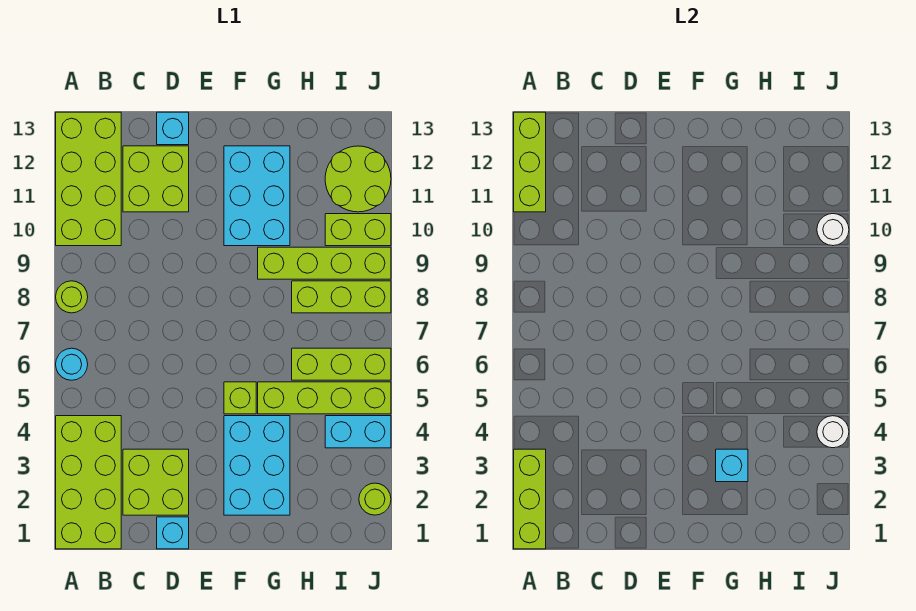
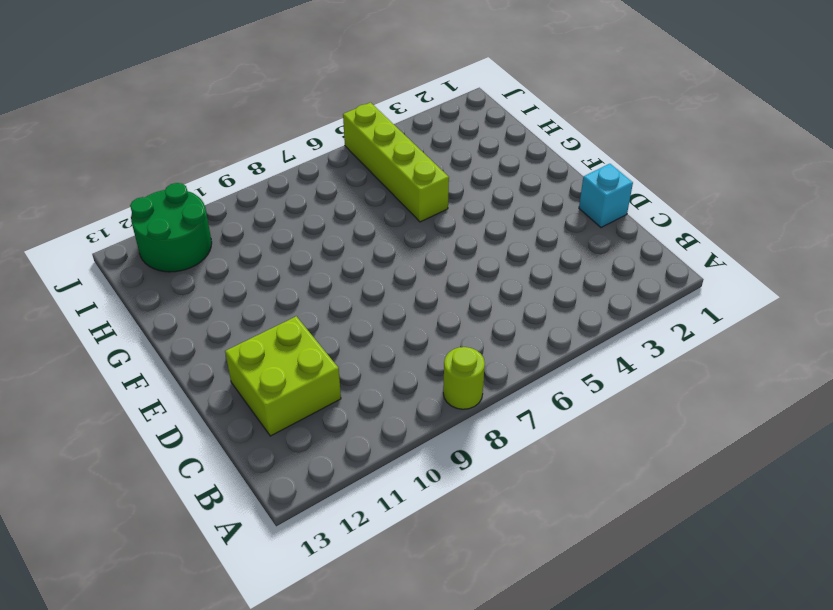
green round brick I11:J12 level 1 -> lime round brick I11:J12 level 1
none -> lime brick A1:B4 level 1
none -> cyan round brick A6 level 1
none -> lime brick A10:B13 level 1

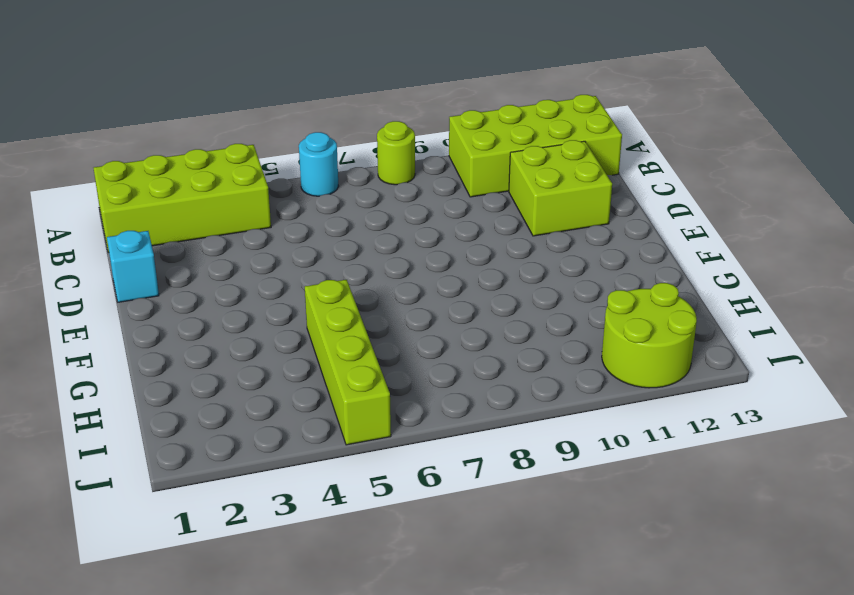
none -> lime brick C2:D3 level 1
none -> cyan brick D13 level 1
none -> cyan brick F2:G4 level 1

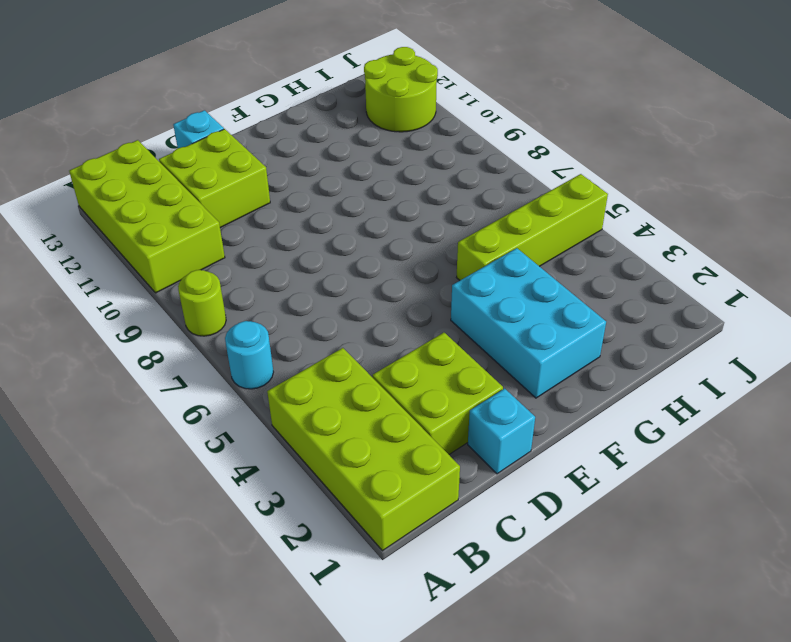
none -> lime brick F5 level 1
none -> cyan brick F10:G12 level 1
none -> lime brick G9:J9 level 1

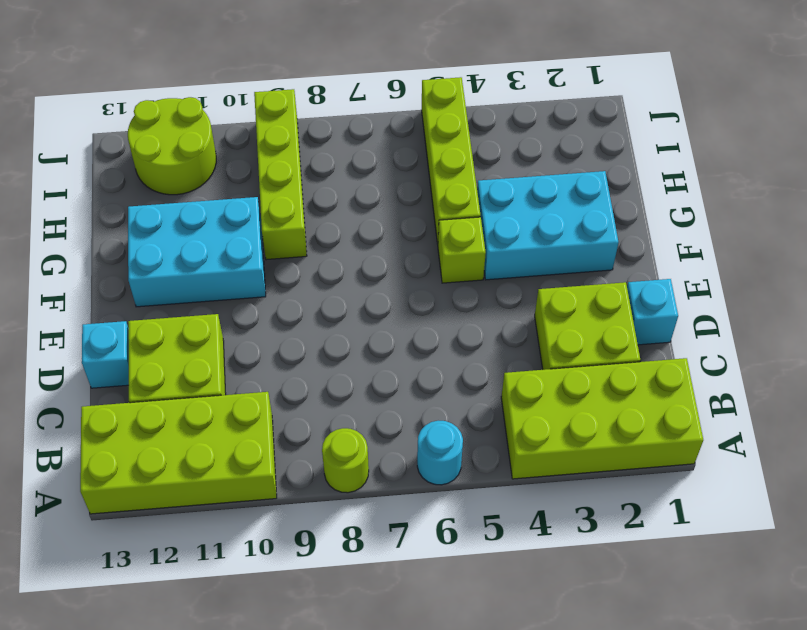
none -> lime brick H6:J6 level 1
none -> lime brick H8:J8 level 1
none -> cyan brick I4:J4 level 1

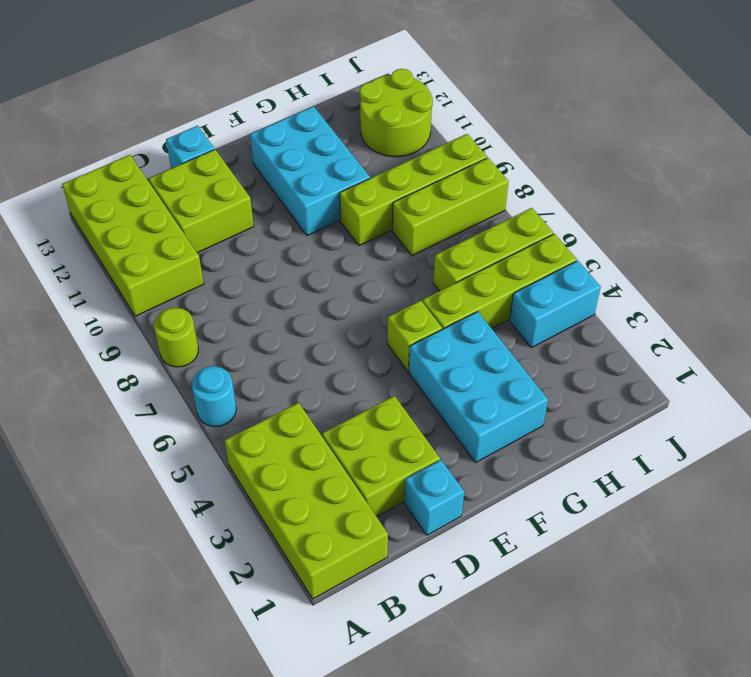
none -> lime brick I10:J10 level 1
none -> lime round brick J2 level 1
none -> lime brick A1:A3 level 2

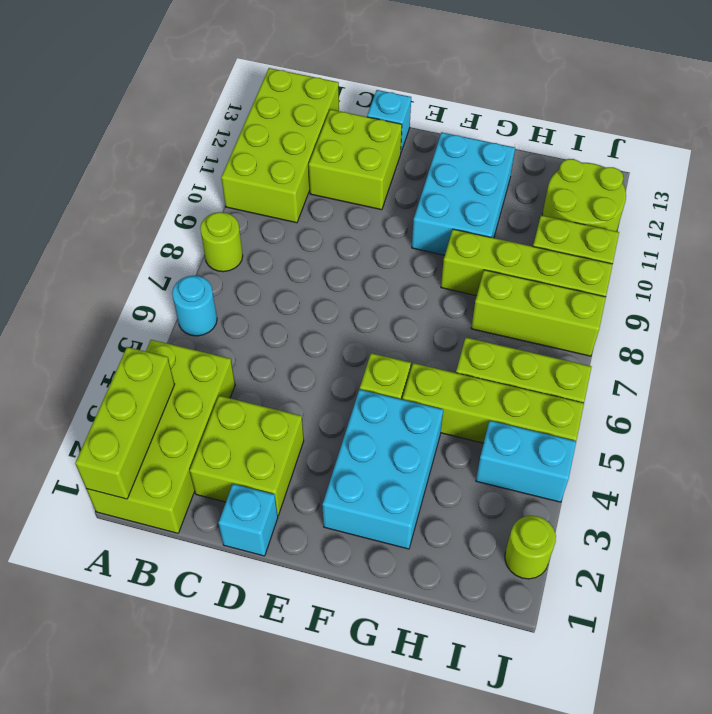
none -> lime brick A11:A13 level 2
none -> cyan brick G3 level 2
none -> white round brick J4 level 2

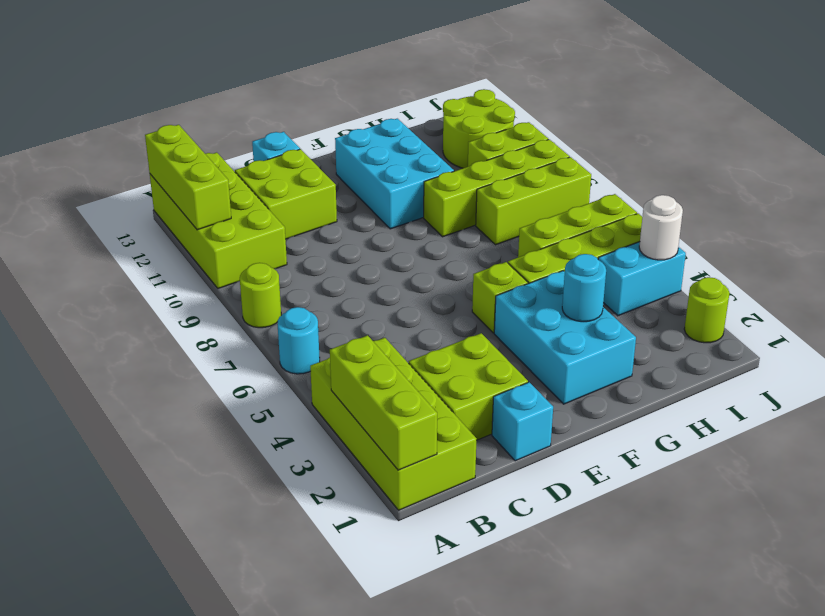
cyan round brick G3 level 2 -> cyan brick G3 level 2
none -> white round brick J10 level 2

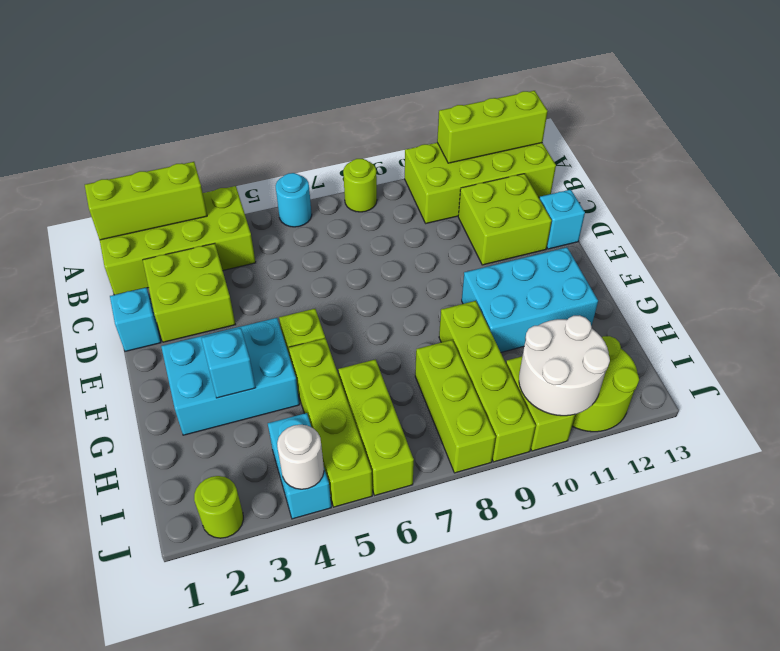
white round brick I10:J11 level 2 -> white round brick J10 level 2

